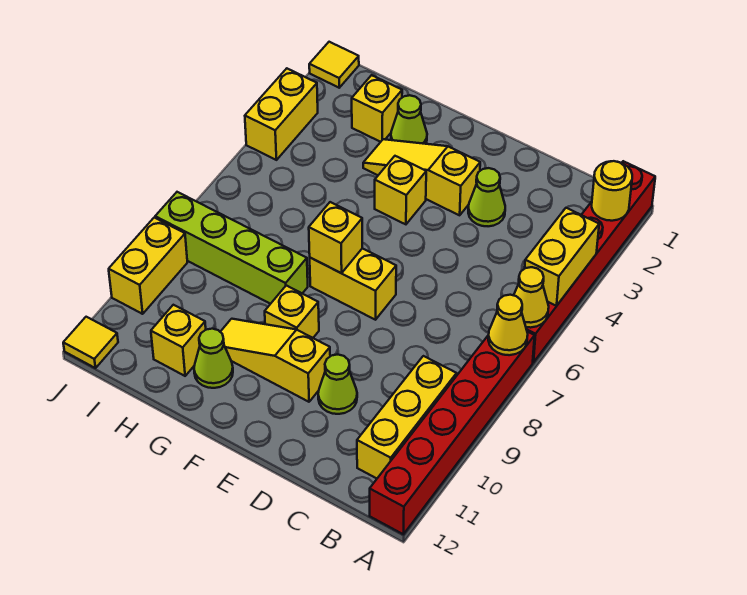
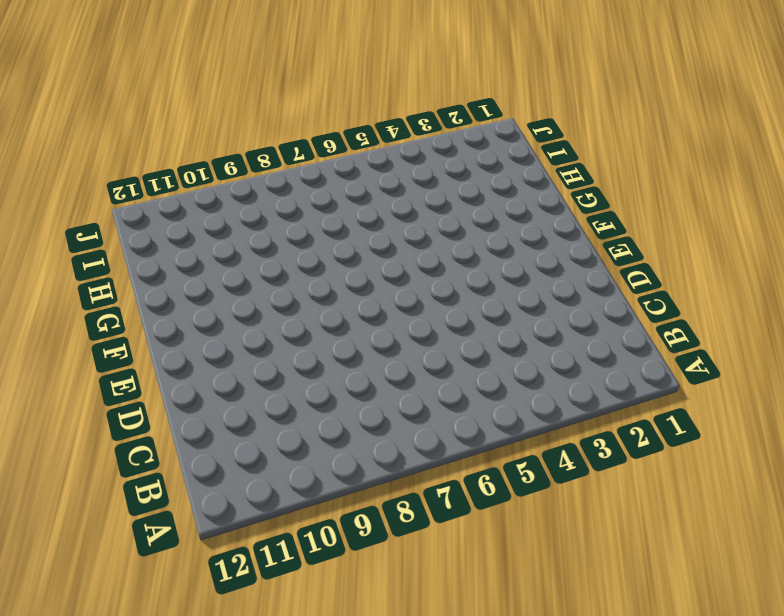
none -> red brick A1:A6 level 1
none -> red brick A7:A12 level 1
none -> yellow brick B9:B11 level 1

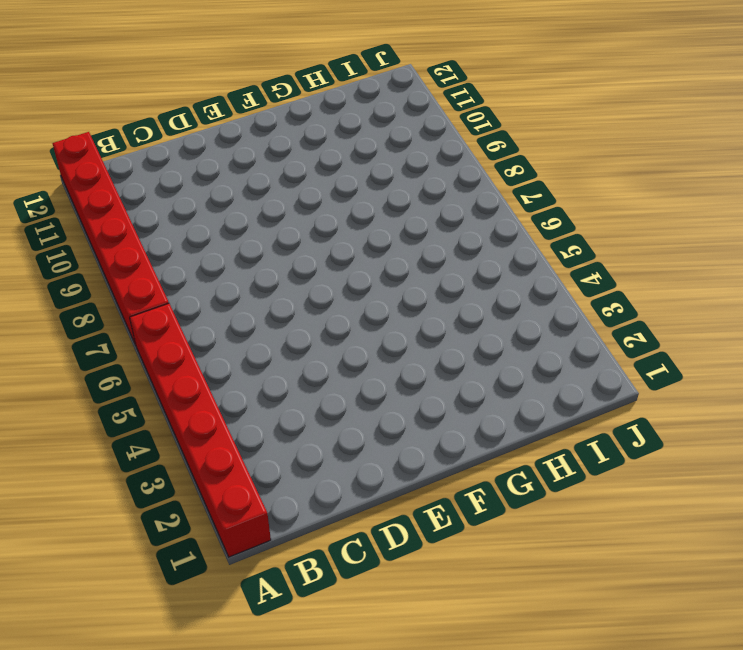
none -> yellow brick B9:B11 level 1
none -> lime cone D3 level 1
none -> lime cone D10 level 1

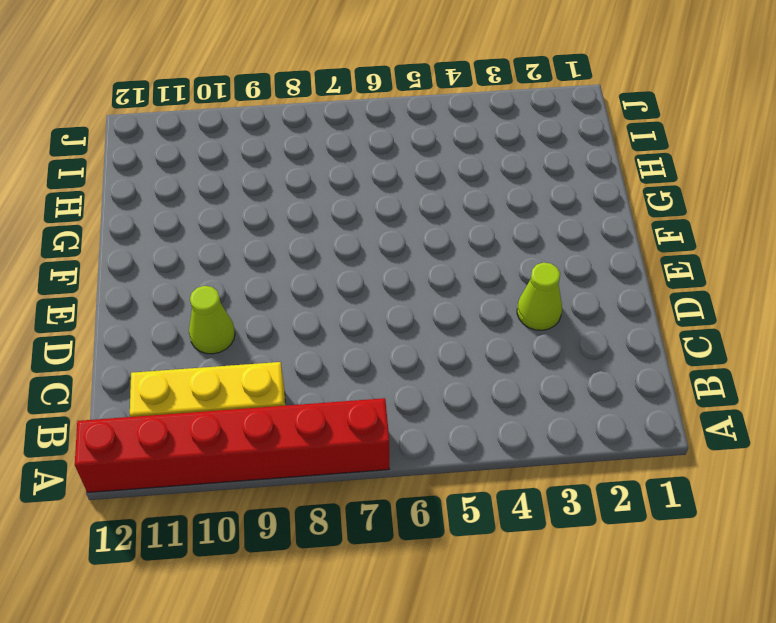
none -> red brick A1:A6 level 1
none -> yellow slope E3:G3 level 1 top E
none -> yellow brick E7:F7 level 1

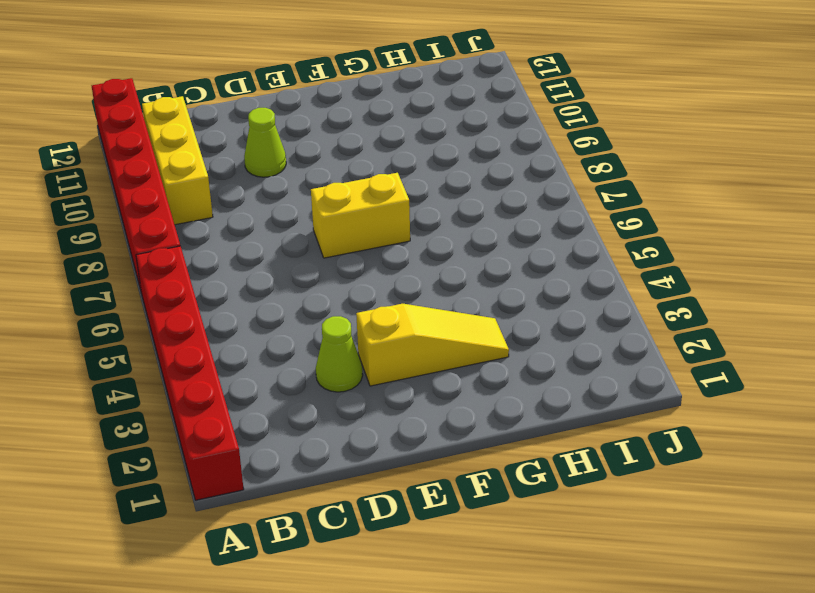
none -> yellow slope E10:G10 level 1 top E
none -> yellow brick F4 level 1
none -> yellow brick F9 level 1

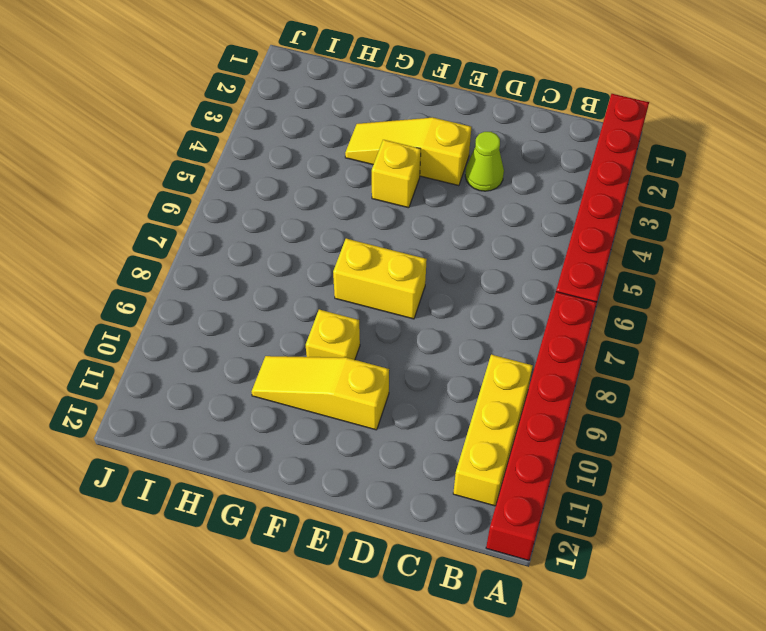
none -> lime cone D10 level 1
none -> lime cone G2 level 1
none -> lime brick G8:J8 level 1

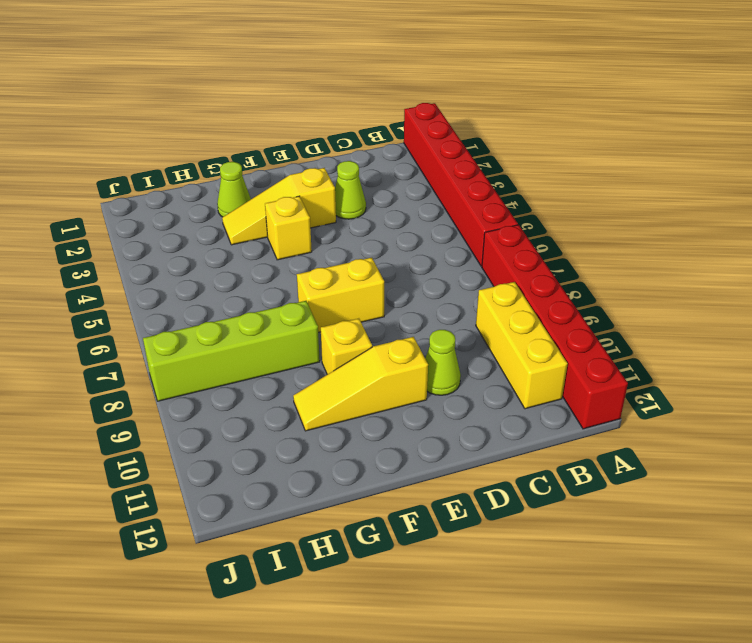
none -> lime cone G11 level 1
none -> yellow brick H2 level 1
none -> yellow brick H11 level 1

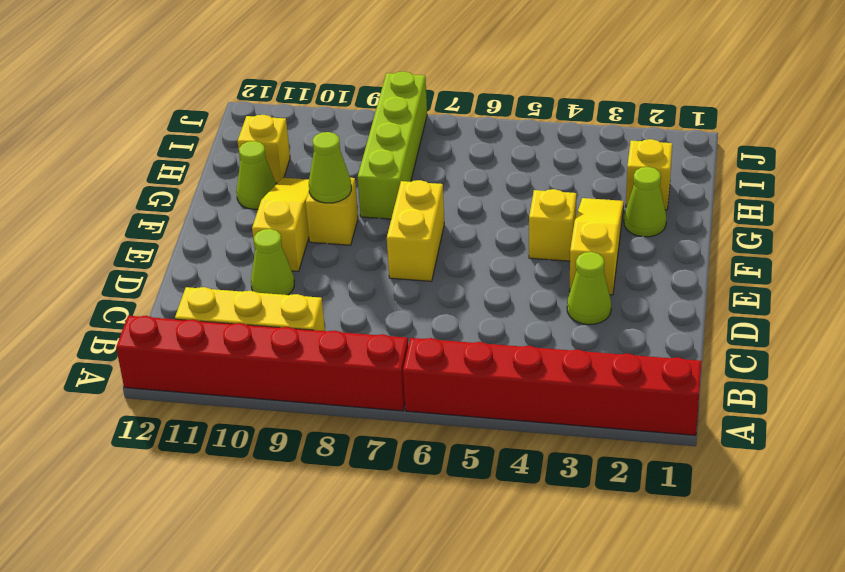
lime cone F9 level 2 -> none
none -> yellow tile J1 level 1
none -> yellow brick J3:J4 level 1
none -> yellow brick J9:J10 level 1

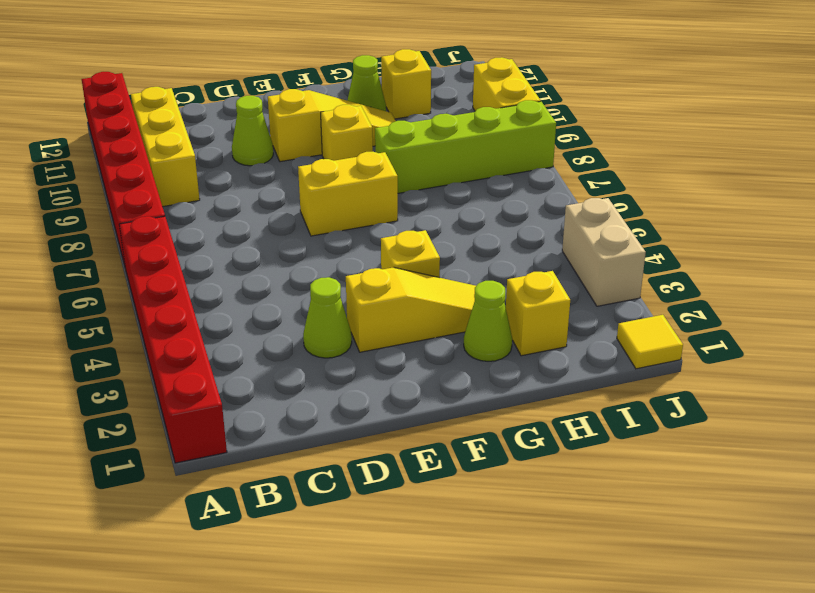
tan brick J3:J4 level 1 -> yellow brick J3:J4 level 1
none -> yellow tile J12 level 1
none -> yellow round brick A2 level 2
none -> yellow brick A4:A5 level 2

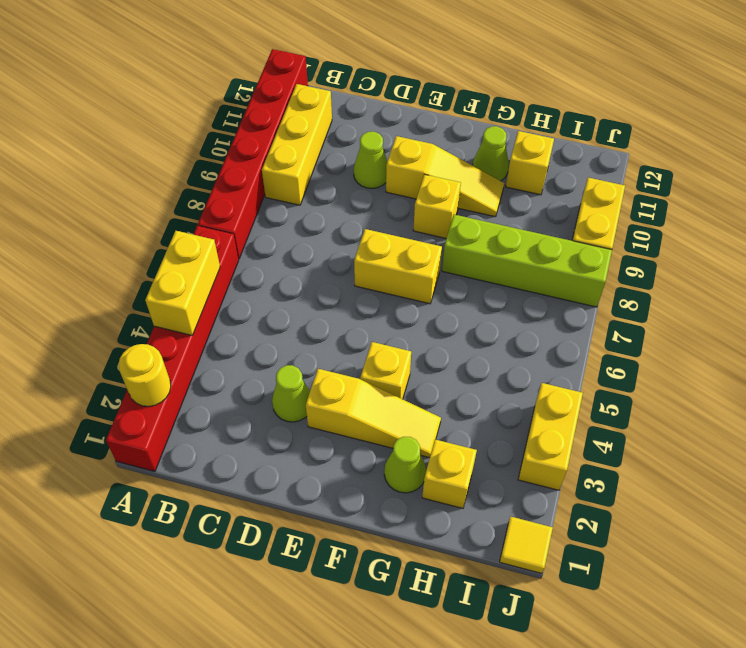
none -> yellow tile J12 level 1
none -> yellow cone A6 level 2
none -> yellow cone A7 level 2

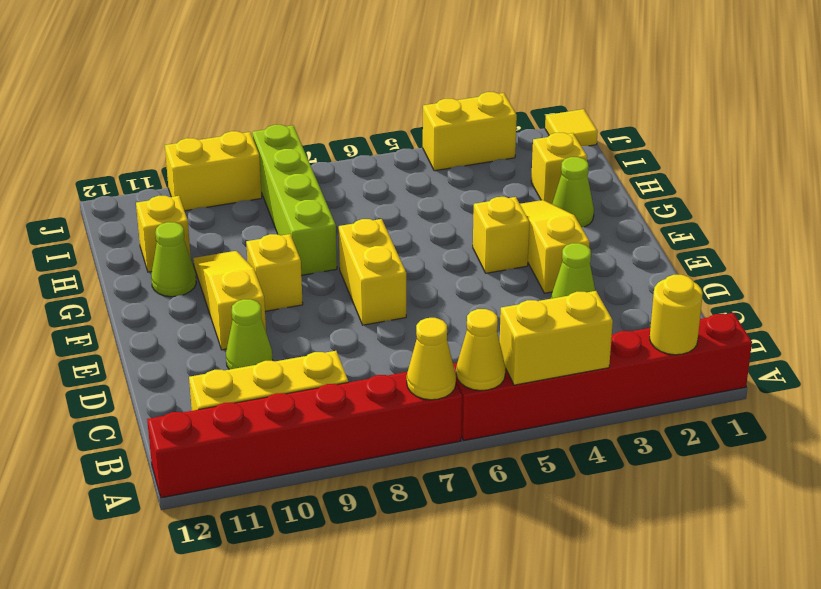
none -> yellow tile J12 level 1
none -> yellow brick F7 level 2

